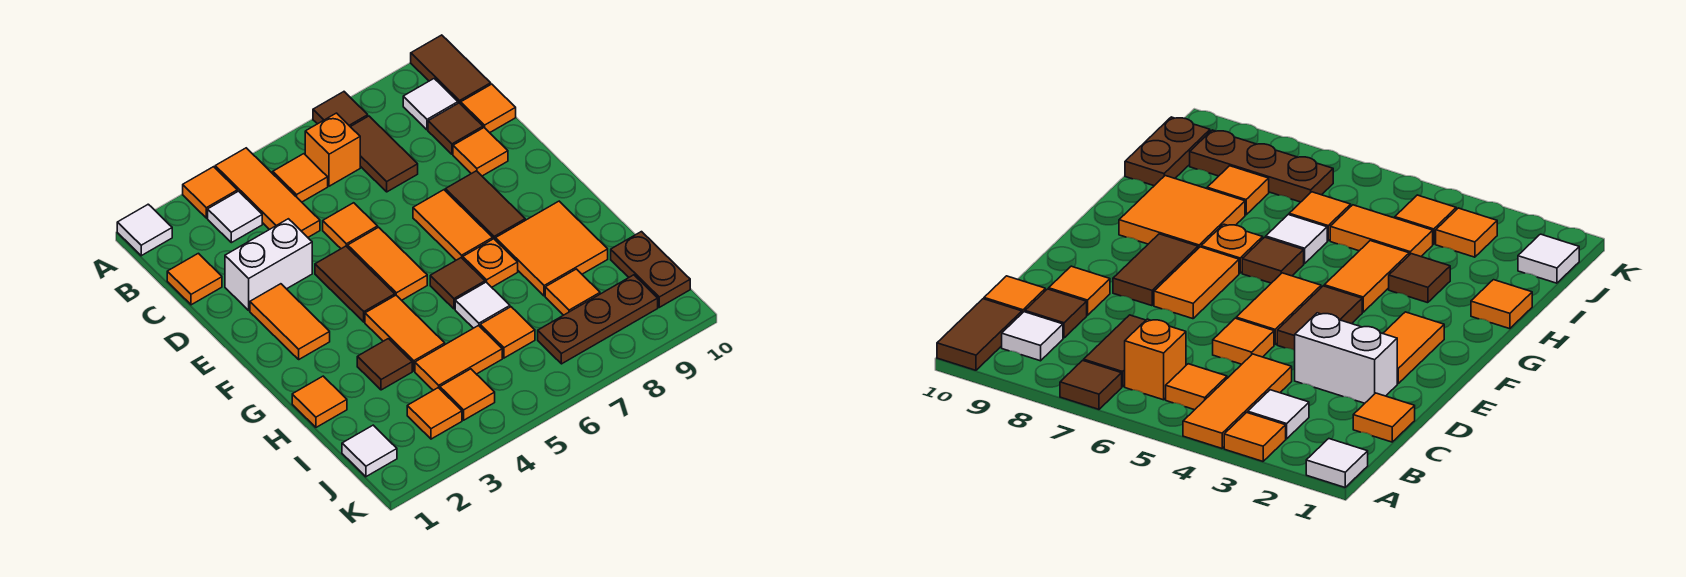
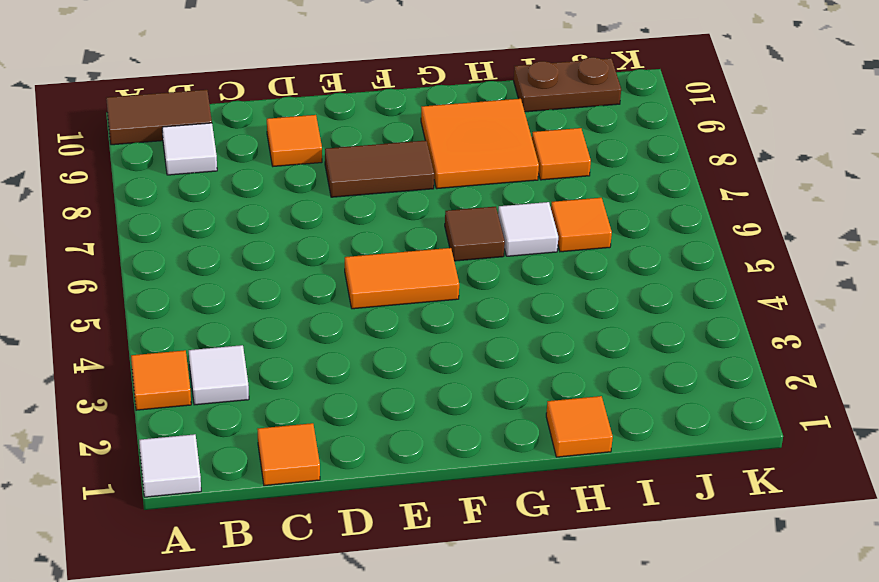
none -> orange tile A4:C4 level 1
none -> brown tile A7 level 1
none -> orange tile B5 level 1
none -> orange brick B6 level 1

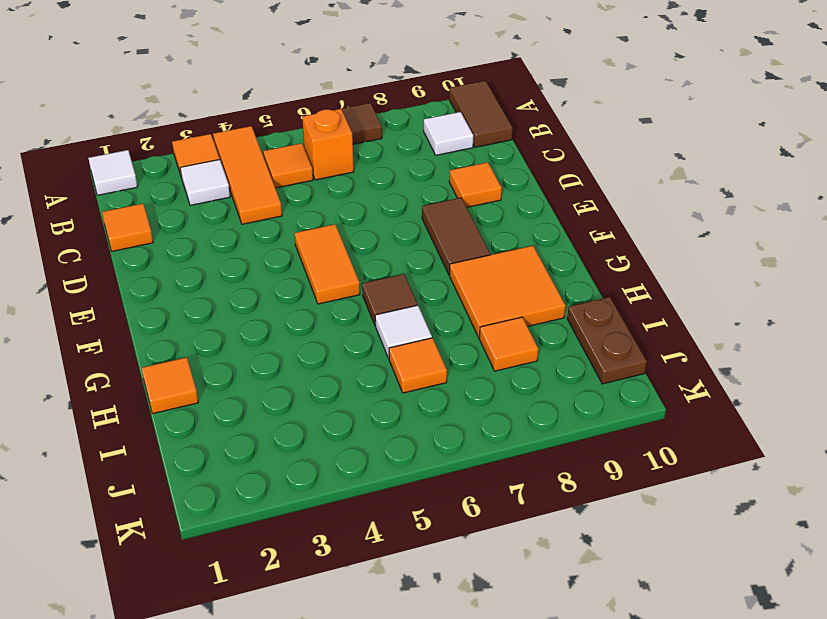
none -> brown tile B7:C7 level 1
none -> brown tile C9 level 1
none -> orange tile C10 level 1
none -> white brick D2:D3 level 1

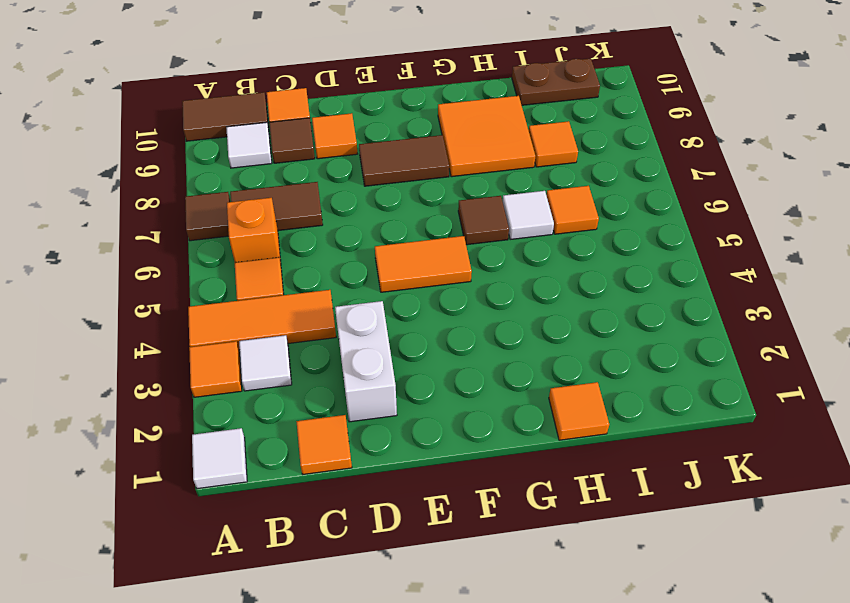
none -> orange tile D5 level 1
none -> orange tile E2:F2 level 1
none -> brown tile E4:F4 level 1
none -> orange tile E7:F7 level 1

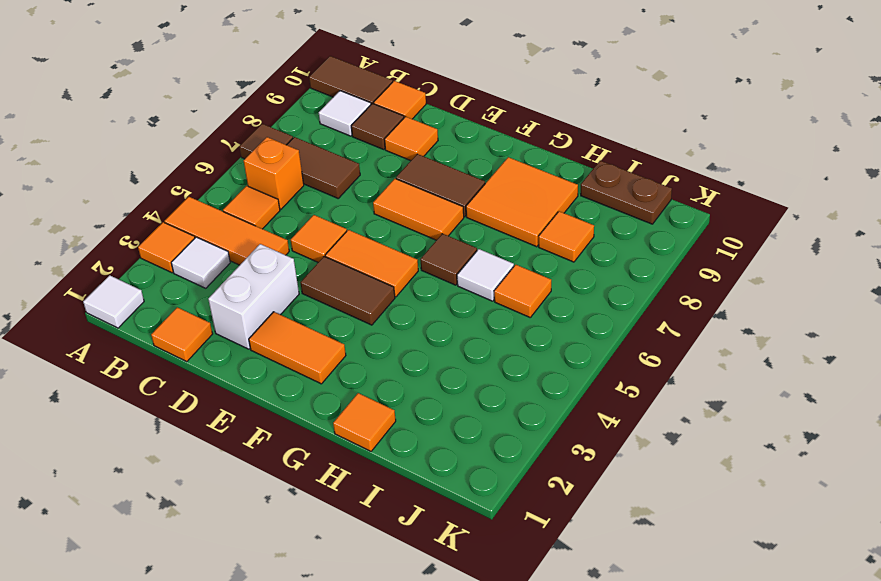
none -> orange tile G4:H4 level 1
none -> orange plate G7 level 1
none -> brown tile H3 level 1
none -> orange tile I4:I5 level 1

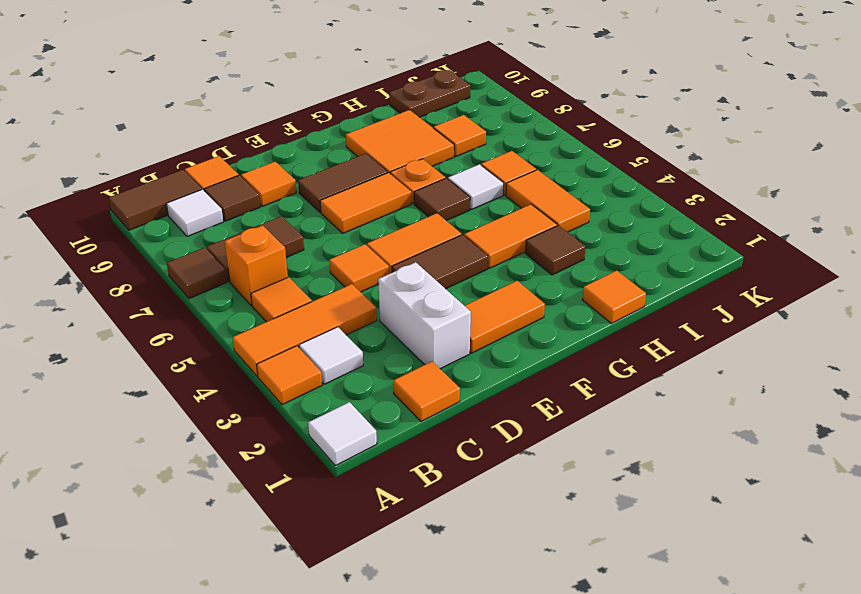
none -> white tile J1 level 1
none -> orange tile J3 level 1
none -> orange tile J4 level 1
none -> brown plate J7:J9 level 1

